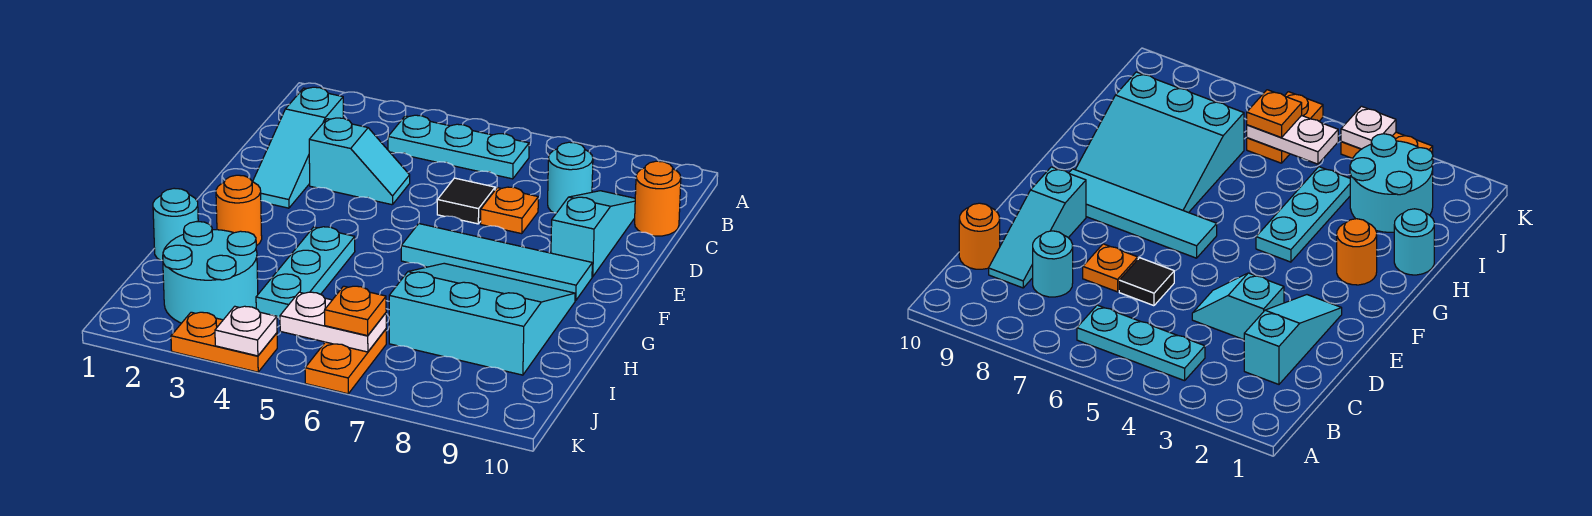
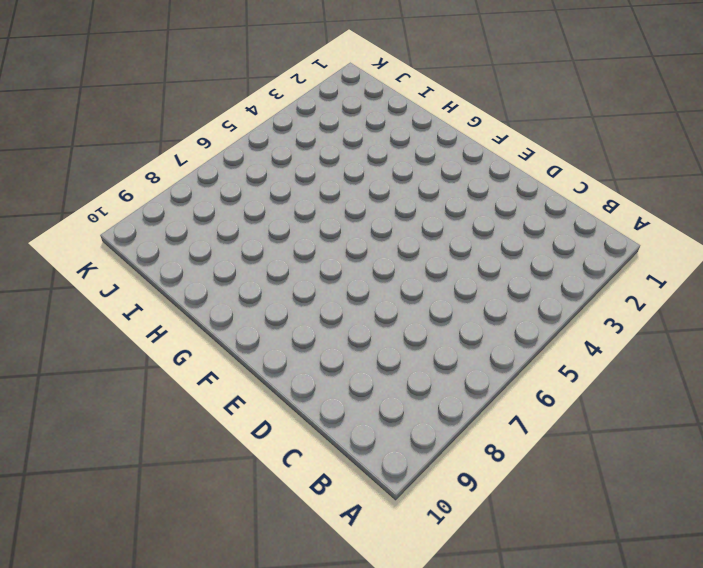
none -> cyan plate B4:B6 level 1
none -> cyan slope C2:E2 level 1 top C
none -> cyan round brick C8 level 1

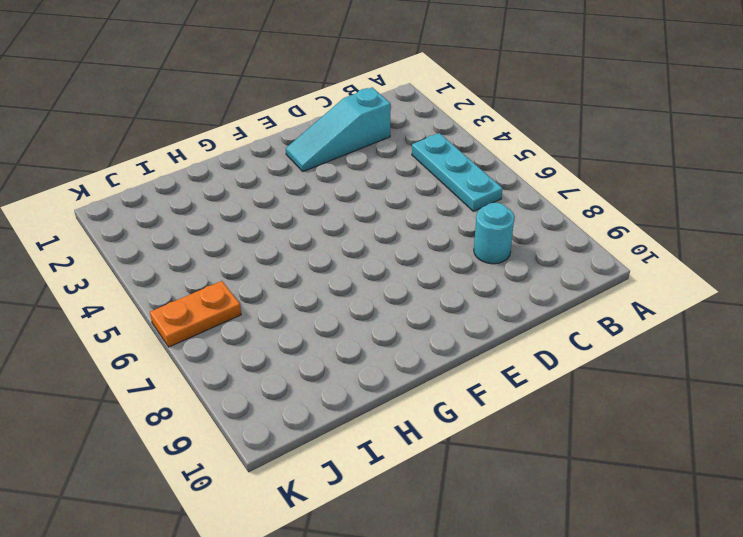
none -> cyan slope C9:E9 level 1 top E
none -> orange round brick C10 level 1
none -> cyan slope D3:D4 level 1 top 3

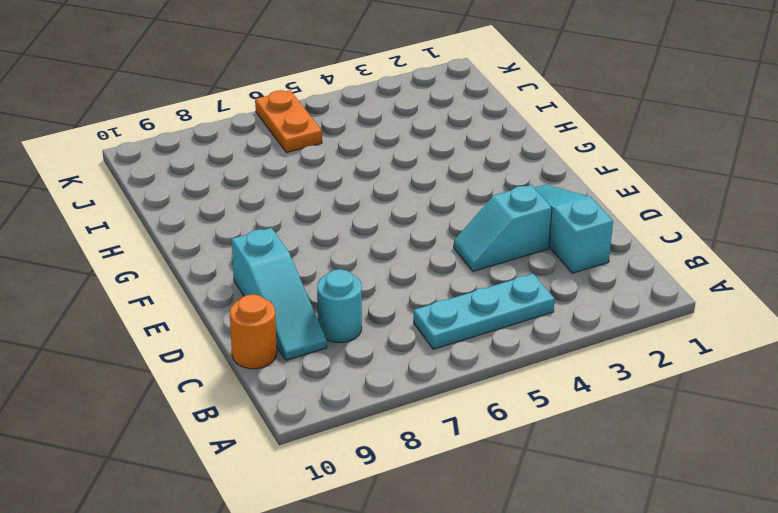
none -> black tile D6 level 1
none -> orange plate D7 level 1
none -> cyan tile F6:F9 level 1

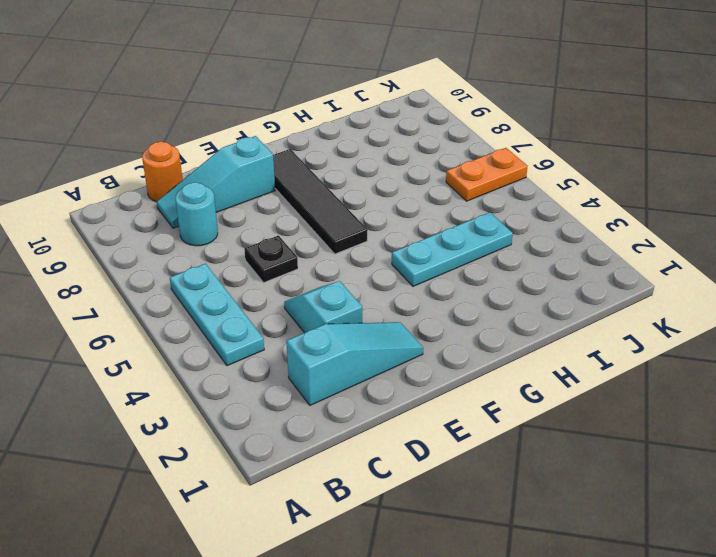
black plate D6 level 1 -> black tile D6 level 1
black tile F6:F9 level 1 -> cyan tile F6:F9 level 1
none -> orange plate D7 level 1
none -> orange round brick G2 level 1
none -> cyan slope G7:I9 level 1 top I

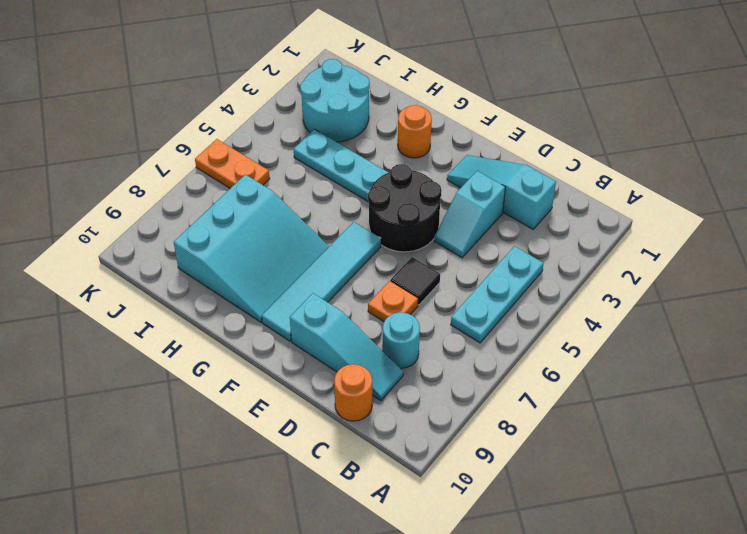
black round brick E4:F5 level 1 -> none
none -> cyan round brick H1 level 1
none -> orange plate K3:K4 level 1
none -> white plate J5:J6 level 2

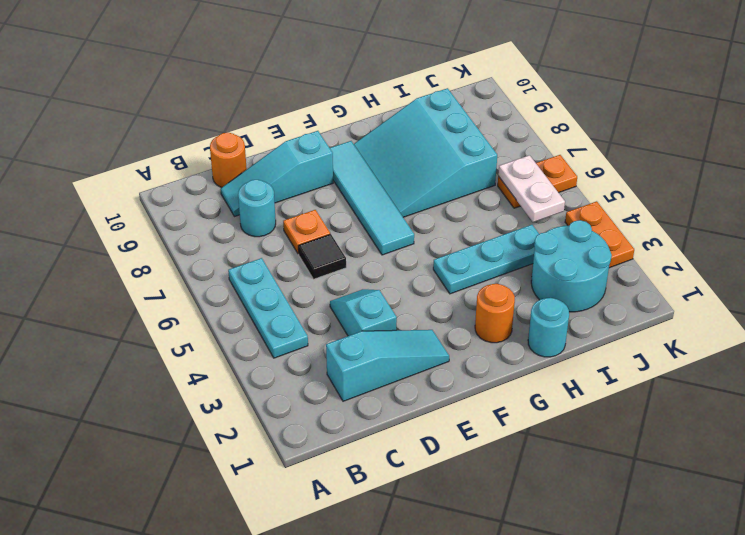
none -> white plate K4 level 2
none -> orange plate J6 level 3

